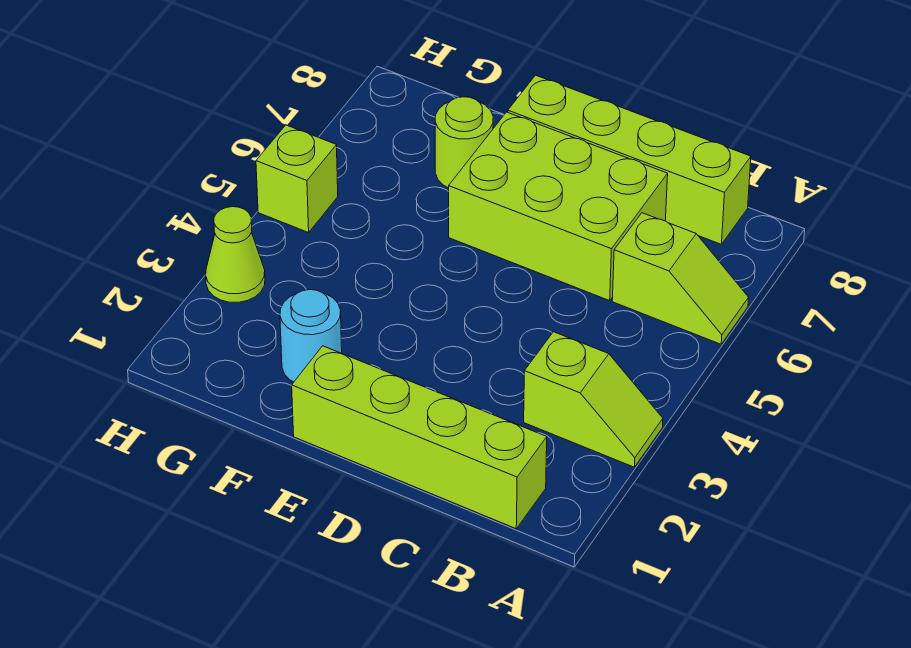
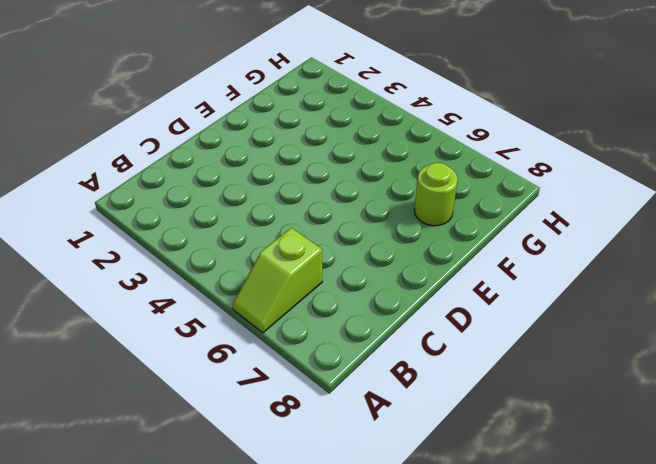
none -> lime slope A3:B3 level 1 top B
none -> lime brick B1:E1 level 1

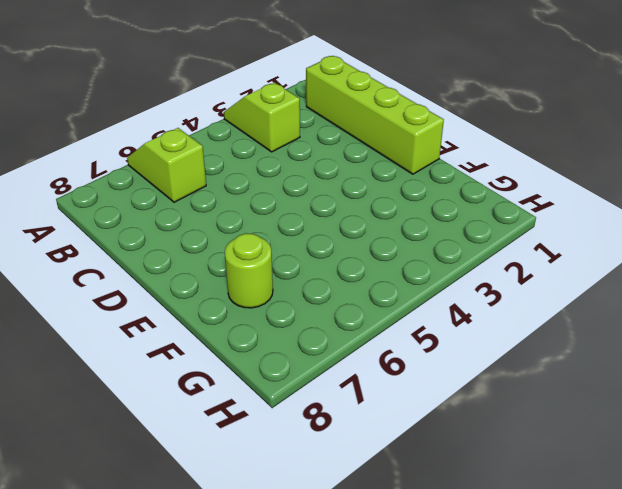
none -> lime brick B8:E8 level 1
none -> lime brick C6:E7 level 1

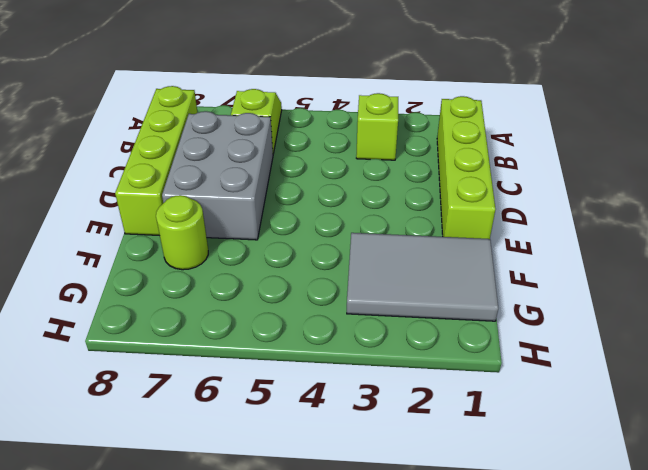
grey brick C6:E7 level 1 -> lime brick C6:E7 level 1
grey tile F1:G3 level 1 -> cyan round brick F2 level 1
none -> lime cone H3 level 1
none -> lime brick H5 level 1

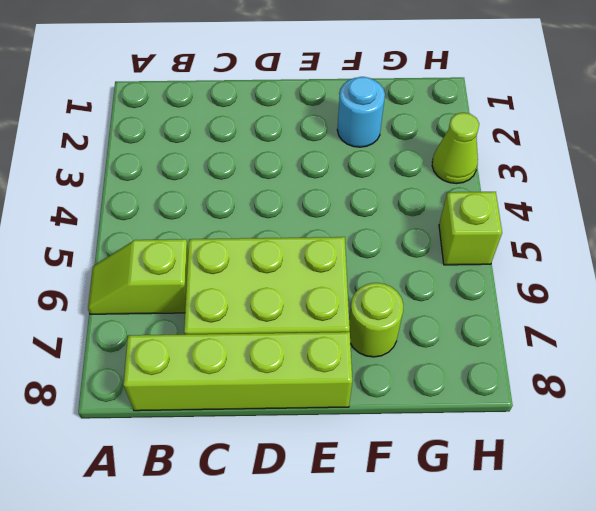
none -> lime slope A3:B3 level 1 top B
none -> lime brick B1:E1 level 1

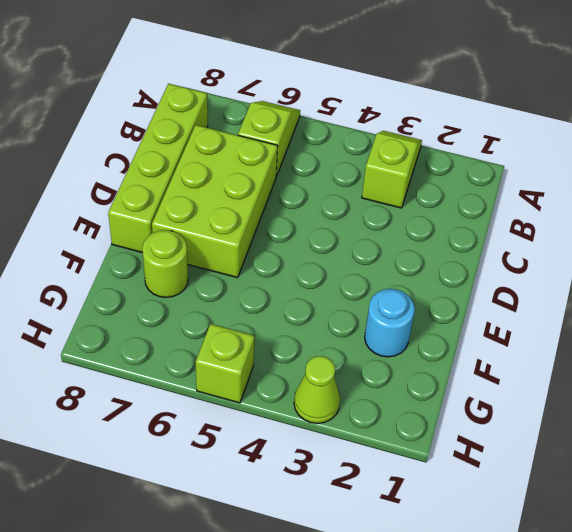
none -> lime brick B1:E1 level 1

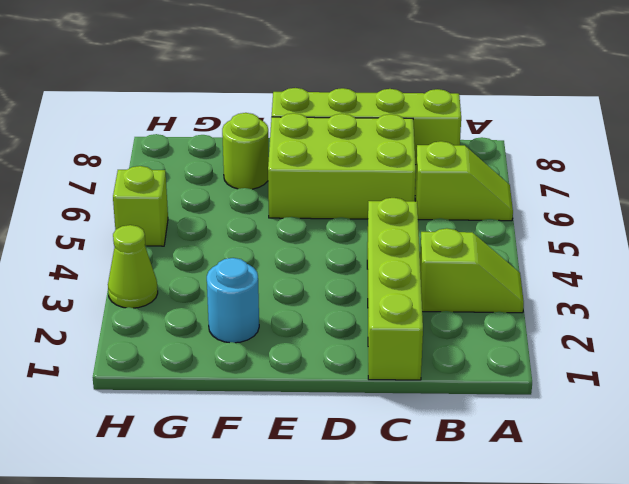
lime brick C1:C4 level 1 -> lime brick B1:E1 level 1

